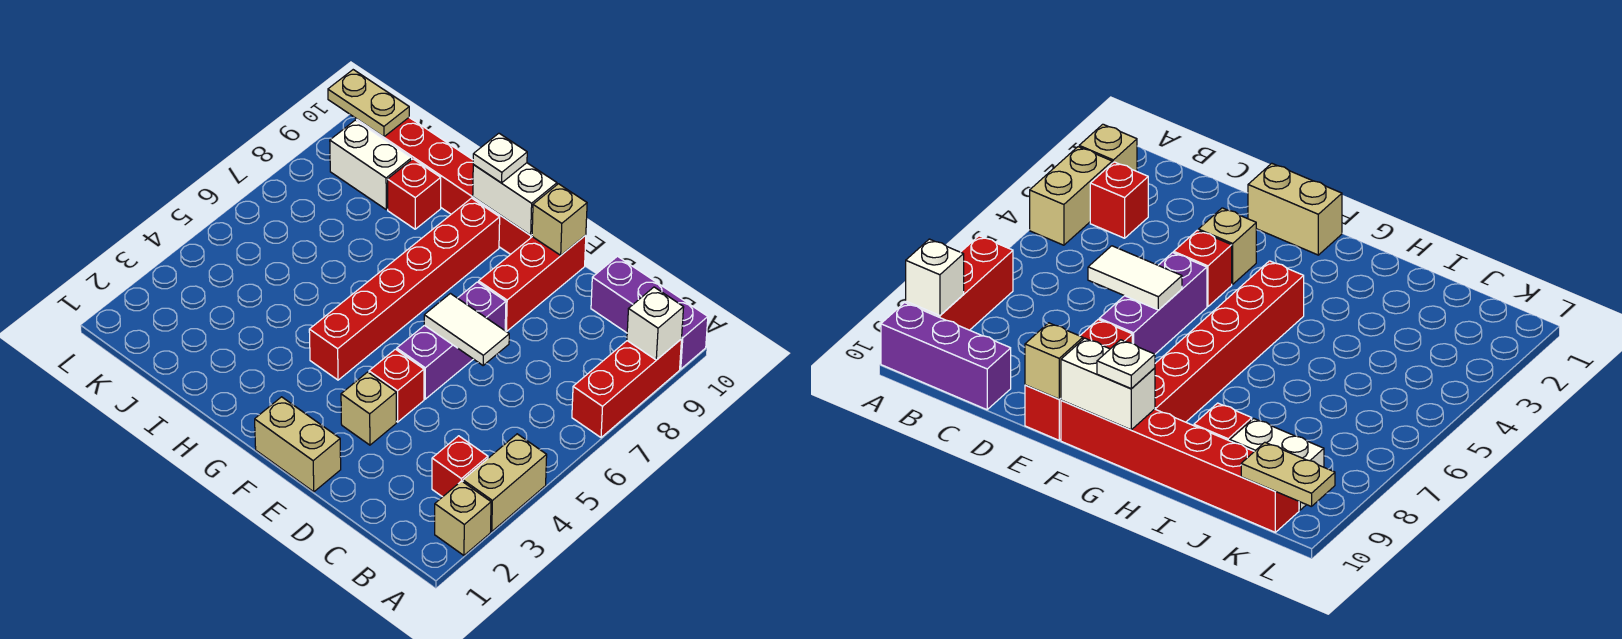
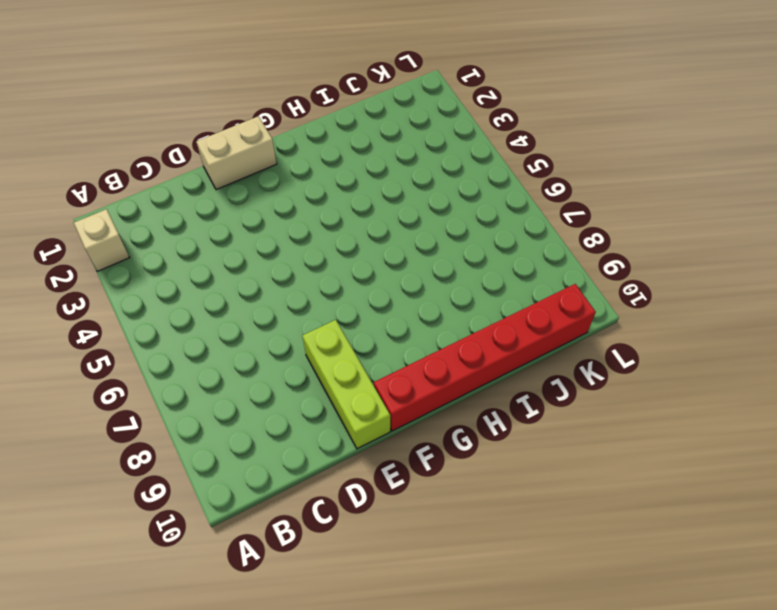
lime brick E8:E10 level 1 -> red brick E8:E10 level 1
none -> tan brick A3:A4 level 1
none -> red brick A7:A9 level 1
none -> purple brick A10:C10 level 1

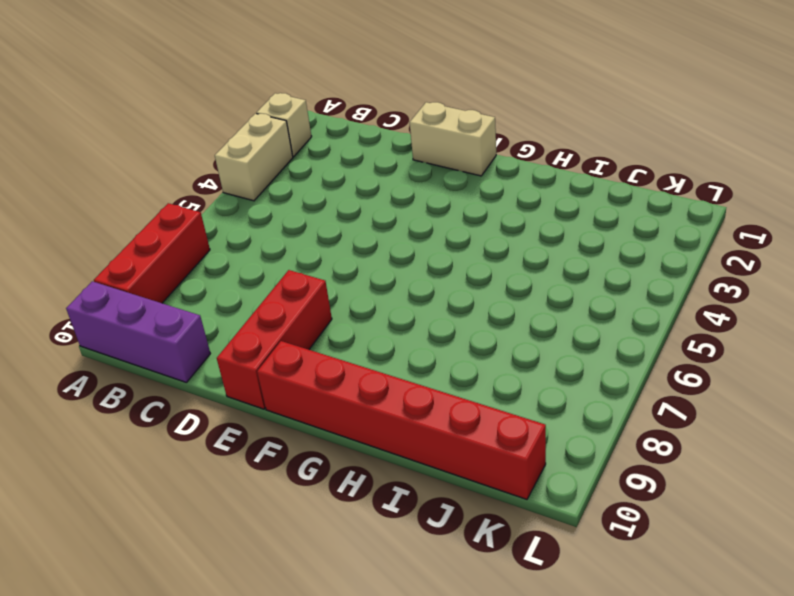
none -> red brick B3 level 1
none -> tan brick E3 level 1
none -> red brick E4 level 1

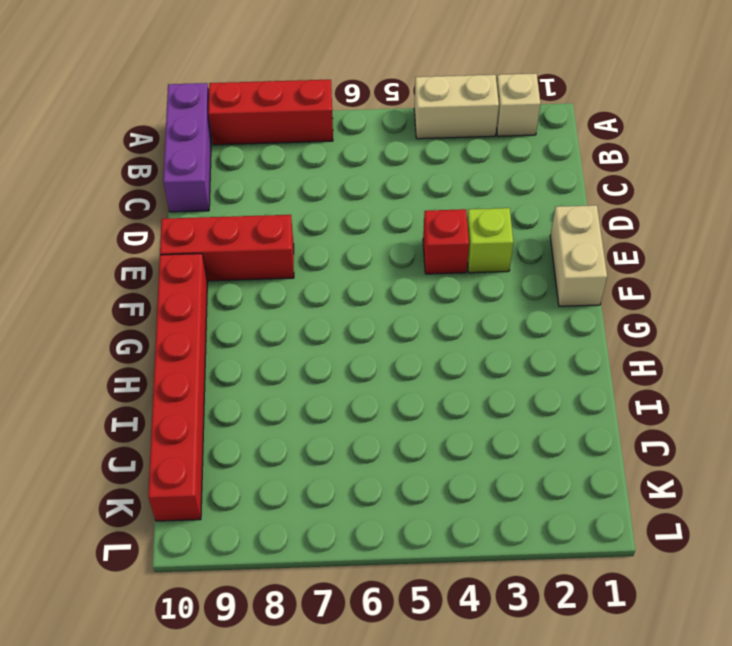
lime brick E3 level 1 -> tan brick E3 level 1
none -> red brick B3 level 1
none -> purple brick E5:E7 level 1
none -> red brick G4:G9 level 1

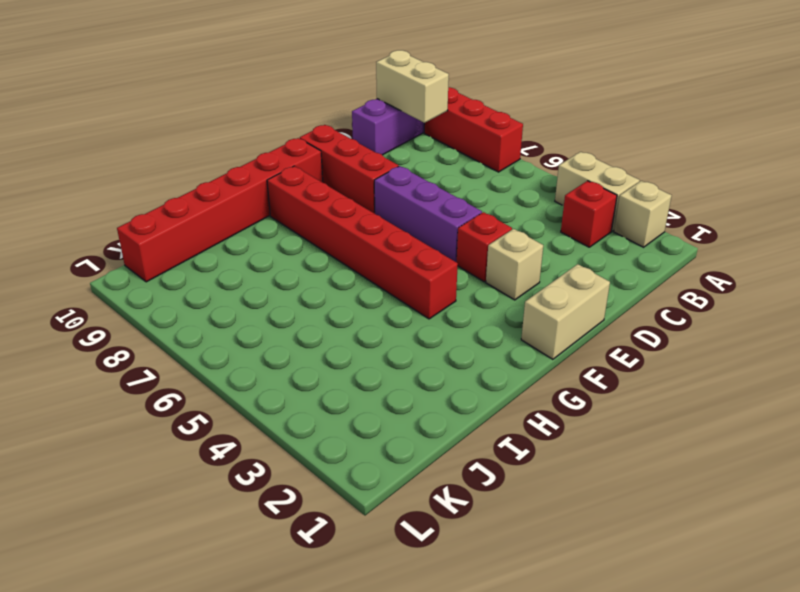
tan brick B9:B10 level 2 -> none
none -> red brick I9 level 1
none -> white brick J9:K9 level 1
none -> white brick A9 level 2

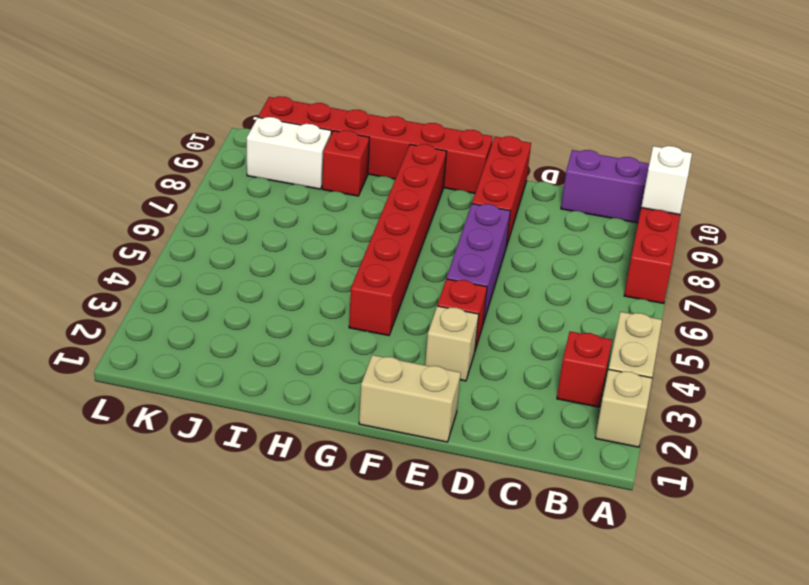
none -> white tile D6:E6 level 2
none -> tan brick E10 level 2
none -> white brick F10:G10 level 2

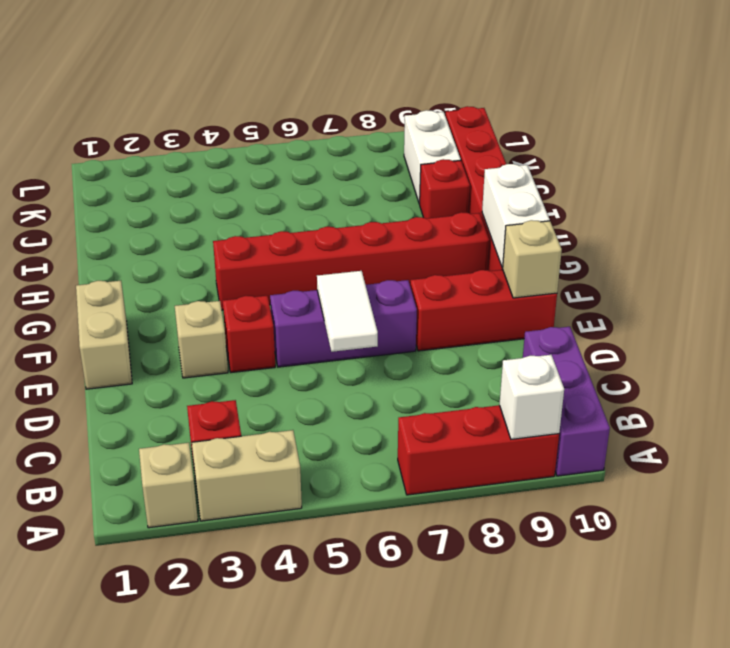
none -> tan plate K10:L10 level 2
none -> white plate G10 level 3

